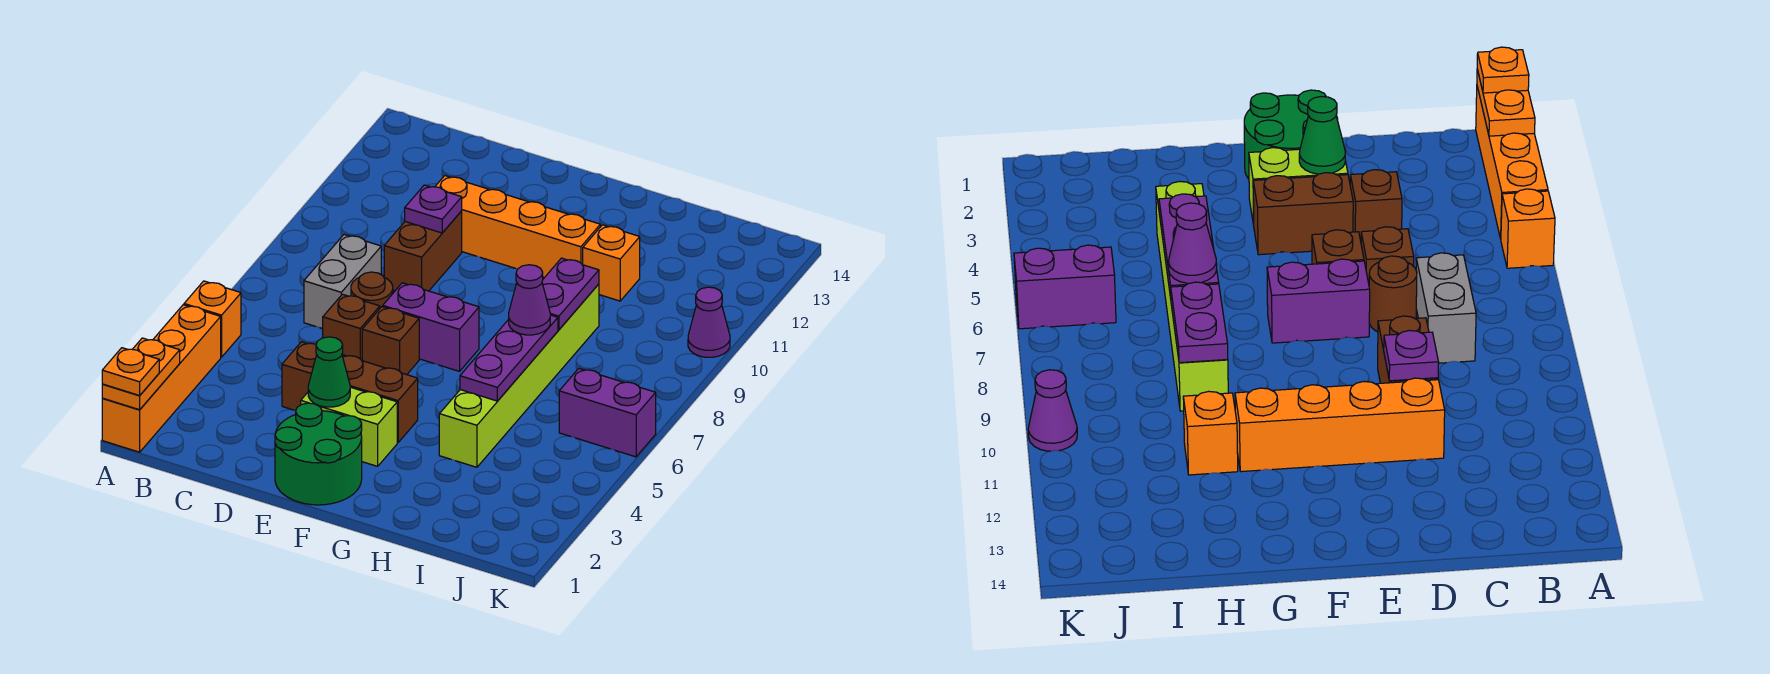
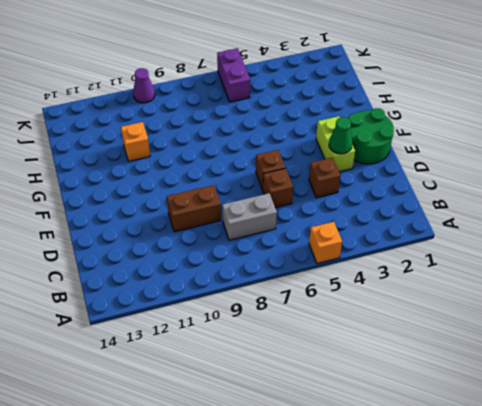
none -> orange brick A1:A4 level 1
none -> brown round brick D7 level 1
none -> orange brick D11:G11 level 1

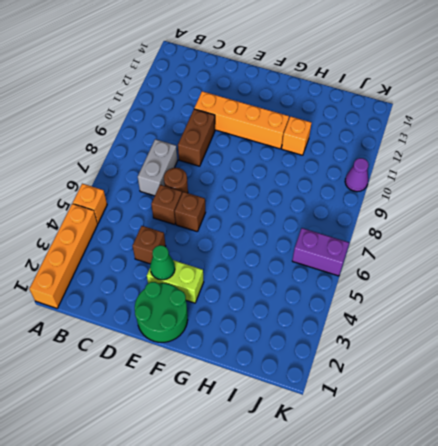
none -> brown brick E4:F4 level 1
none -> purple brick E7:F7 level 1
none -> lime brick H4:H9 level 1

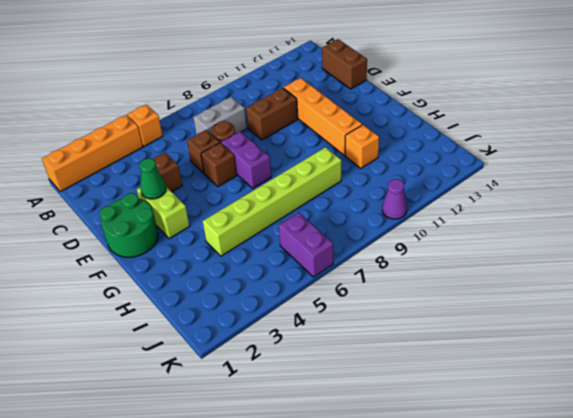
brown brick C14:D14 level 1 -> brown brick E4:F4 level 1
none -> orange plate A1:A2 level 2
none -> purple plate D10 level 2
none -> purple plate H5:H7 level 2

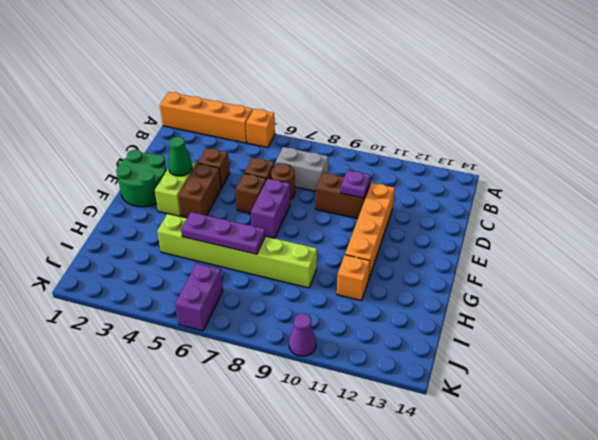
none -> orange plate A1:A2 level 2
none -> purple plate H8:H9 level 2
none -> orange plate A1 level 3

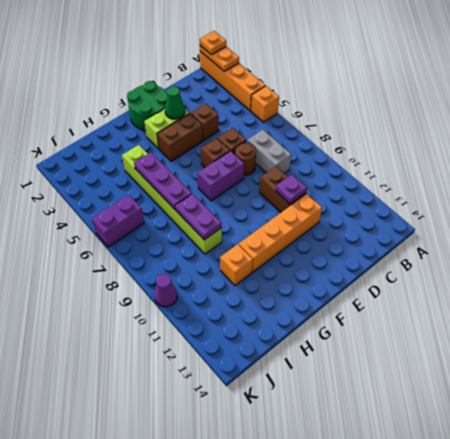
none -> purple cone H7 level 3

